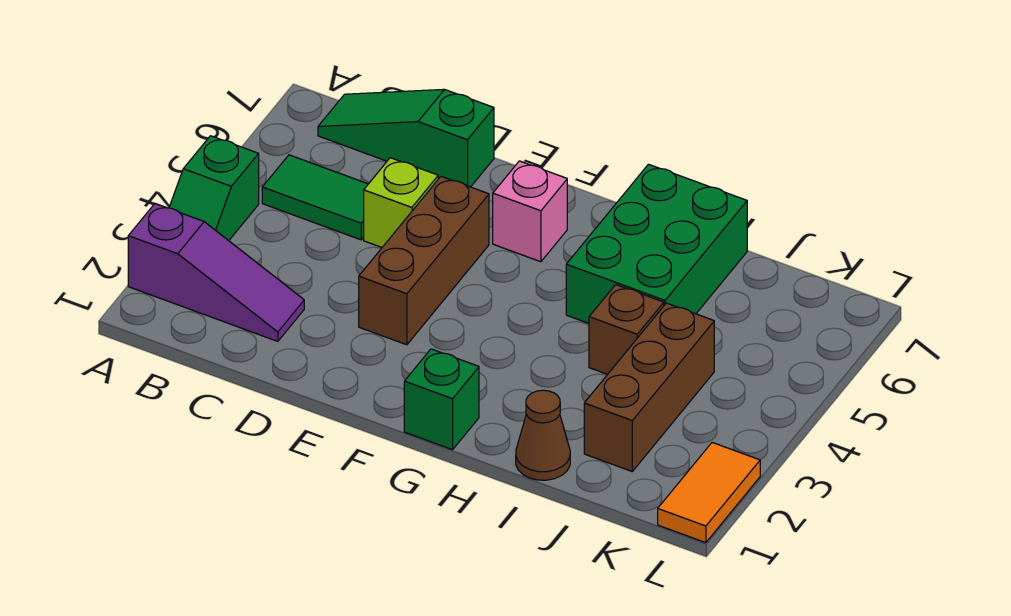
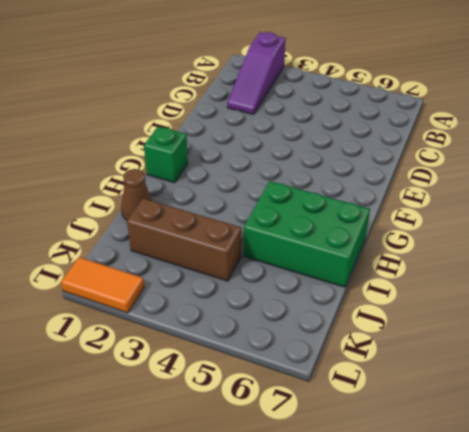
none -> green slope A3:A4 level 1 top 4
none -> green tile B5:C5 level 1
none -> green slope B7:D7 level 1 top D

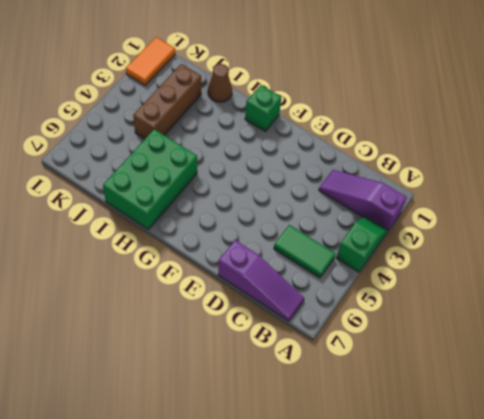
purple slope B7:D7 level 1 top D -> green slope B7:D7 level 1 top D
none -> lime brick D5 level 1
none -> brown brick E3:E5 level 1
none -> pink brick F6 level 1

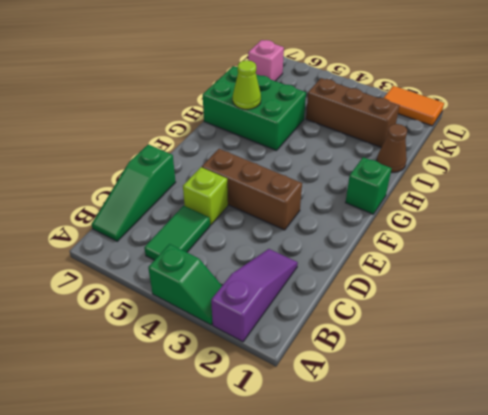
lime cone H6 level 2 -> none
pink brick K7 level 1 -> pink brick F6 level 1
none -> brown brick I4 level 1

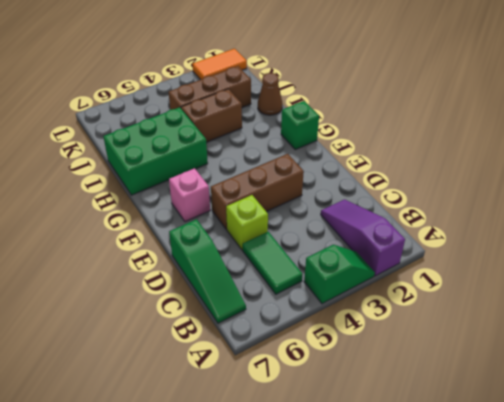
brown brick I3:I4 level 1 -> brown brick I4 level 1

